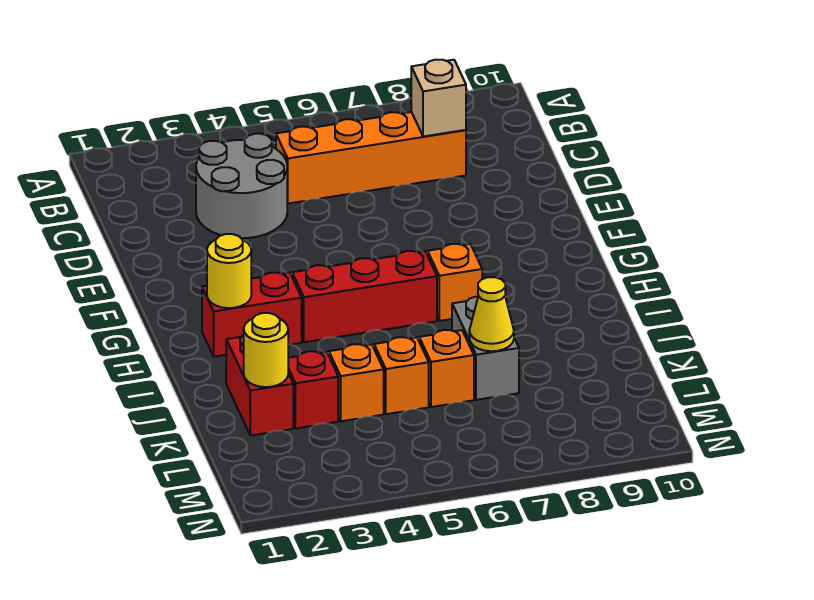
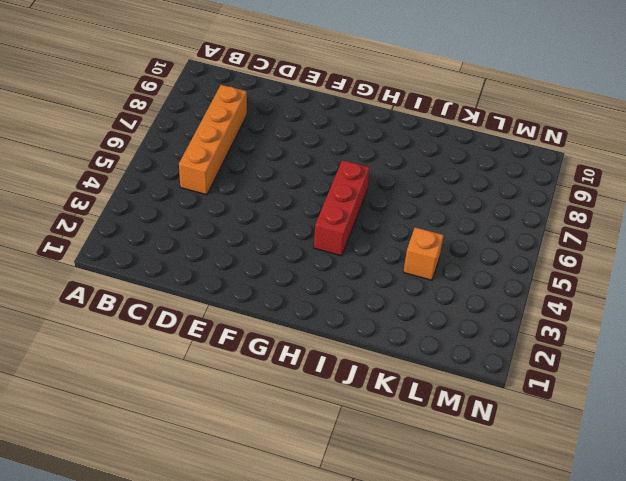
none -> grey round brick C3:D4 level 1
none -> red brick H2:H3 level 1
none -> orange brick H7 level 1

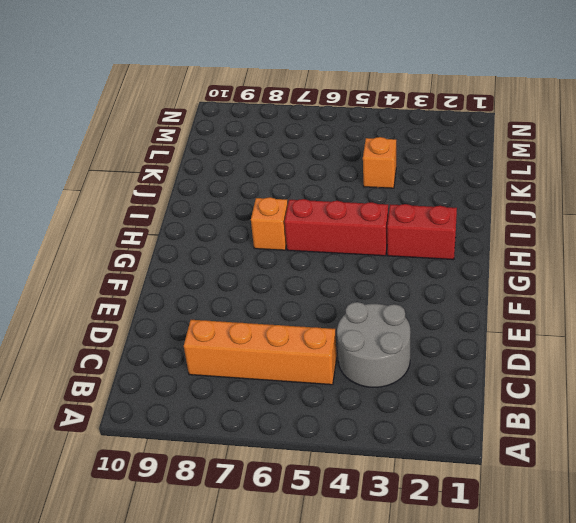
none -> red brick J2:K2 level 1
none -> grey brick J7:K7 level 1
none -> red brick K3 level 1

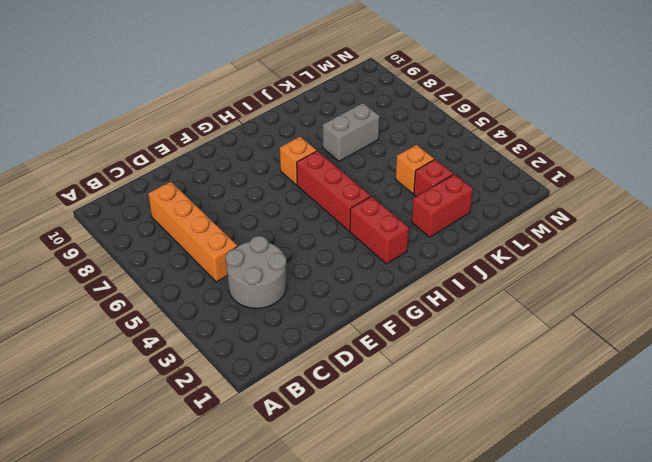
none -> orange brick K5 level 1
none -> orange brick K6 level 1
none -> tan brick C8 level 2

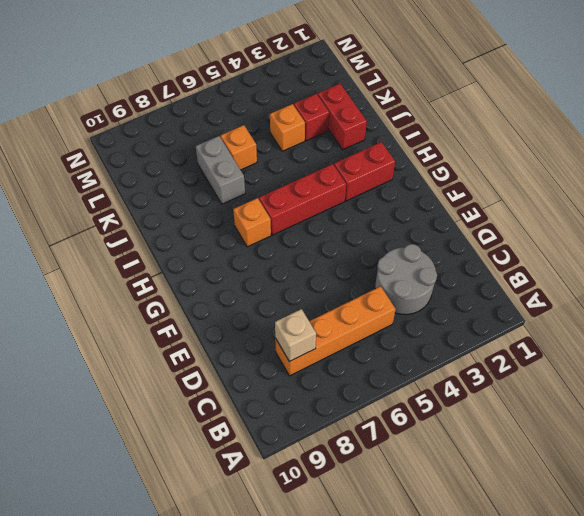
none -> orange brick K5 level 1
none -> yellow round brick H2 level 2
none -> yellow round brick K2 level 2

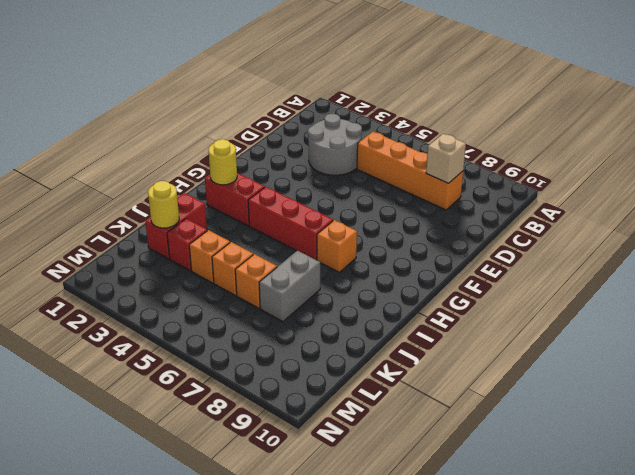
none -> yellow cone K7 level 2

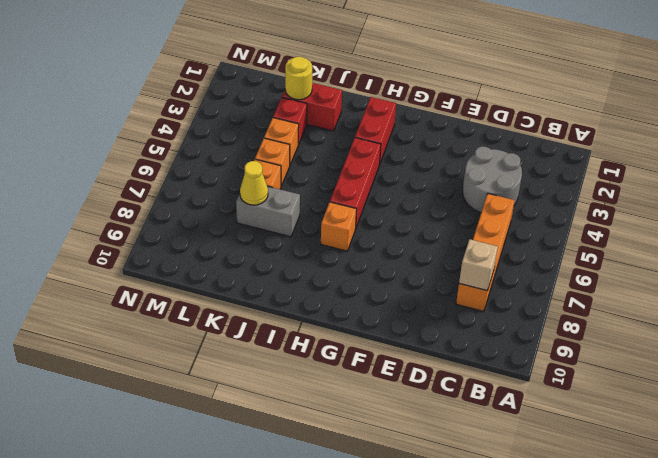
none -> yellow round brick H2 level 2

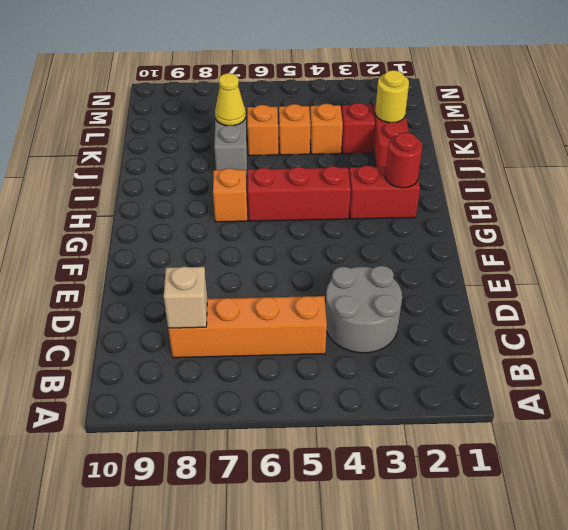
red round brick H2 level 2 -> yellow round brick H2 level 2

